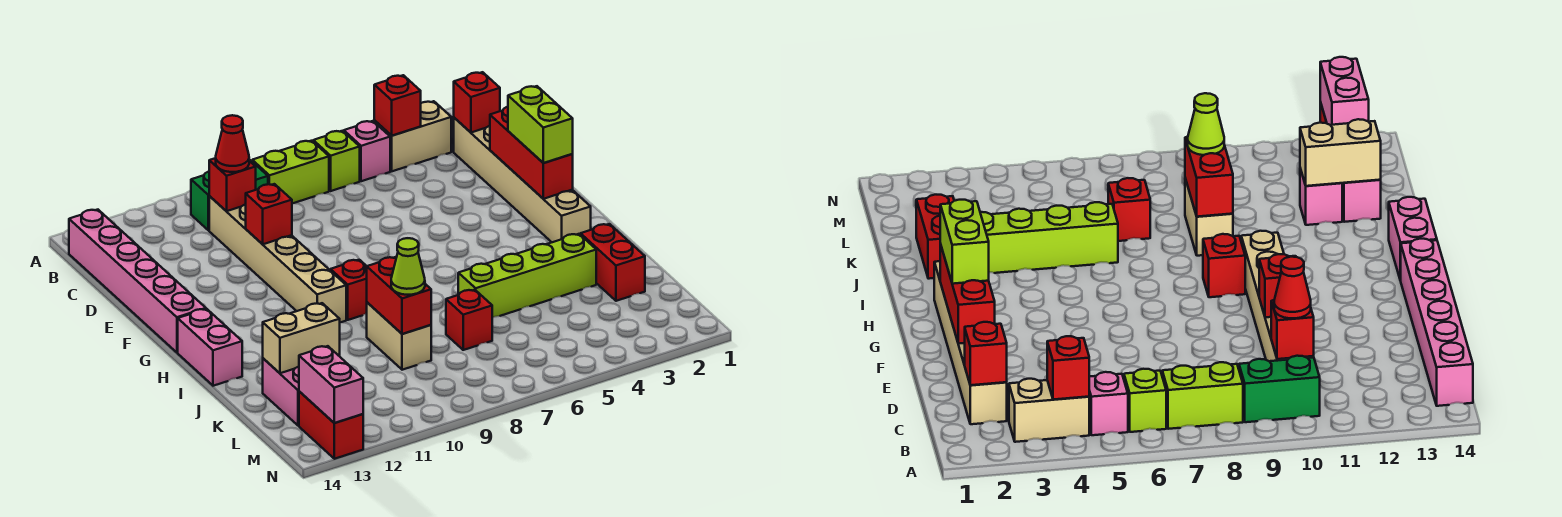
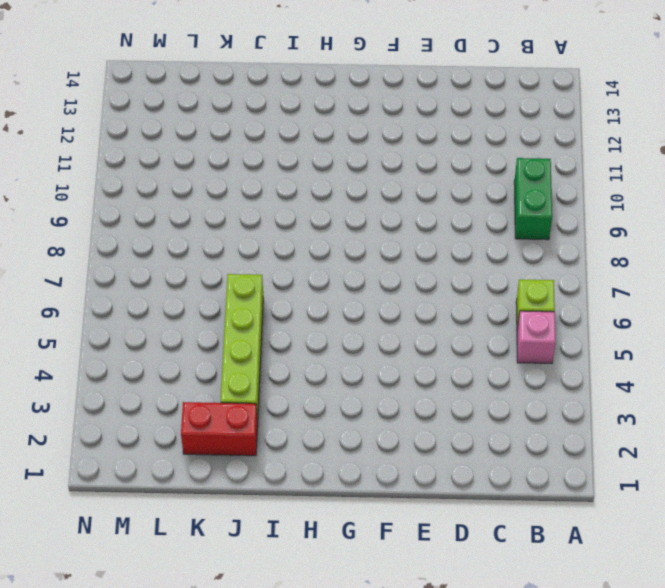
none -> tan brick B3:B4 level 1
none -> lime brick B7:B8 level 1
none -> pink brick B14:G14 level 1

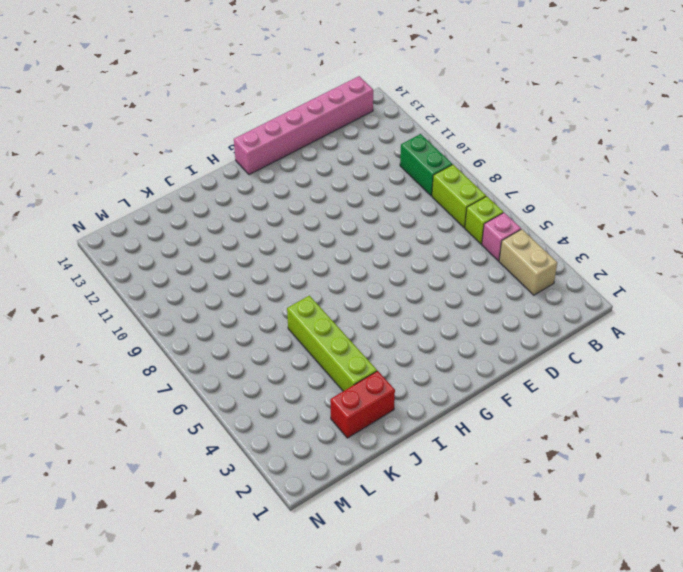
none -> tan brick C2:H2 level 1
none -> tan brick C10:H10 level 1
none -> red brick H9 level 1

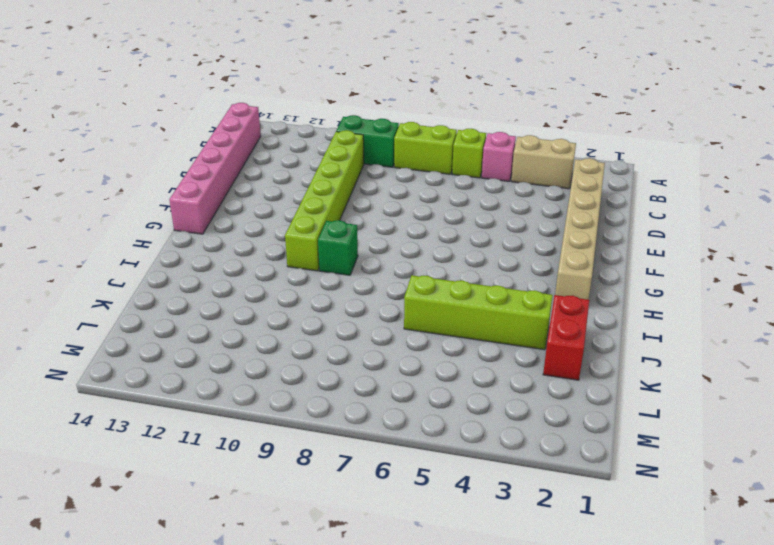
lime brick C10:H10 level 1 -> tan brick C10:H10 level 1
green brick H9 level 1 -> red brick H9 level 1
none -> pink brick H14:I14 level 1
none -> tan brick J9:K9 level 1
none -> red brick K7 level 1

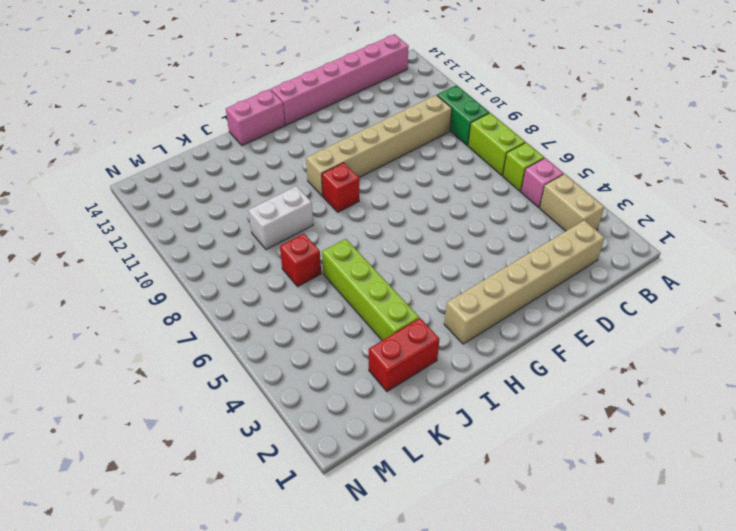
white brick J9:K9 level 1 -> tan brick J9:K9 level 1
none -> pink brick K12 level 1
none -> pink brick K13:L13 level 1
none -> red brick M13:N13 level 1

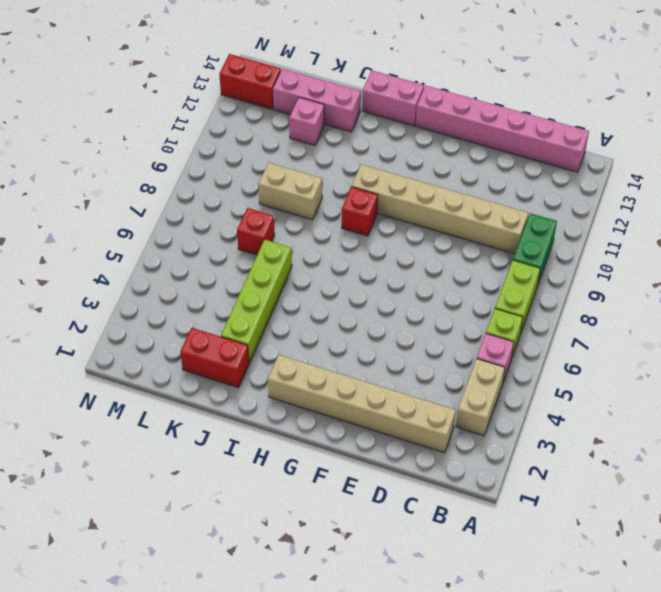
pink brick J13:L13 level 1 -> pink brick K13:L13 level 1
none -> red brick B4 level 2
none -> red brick C2 level 2
none -> red brick C10 level 2

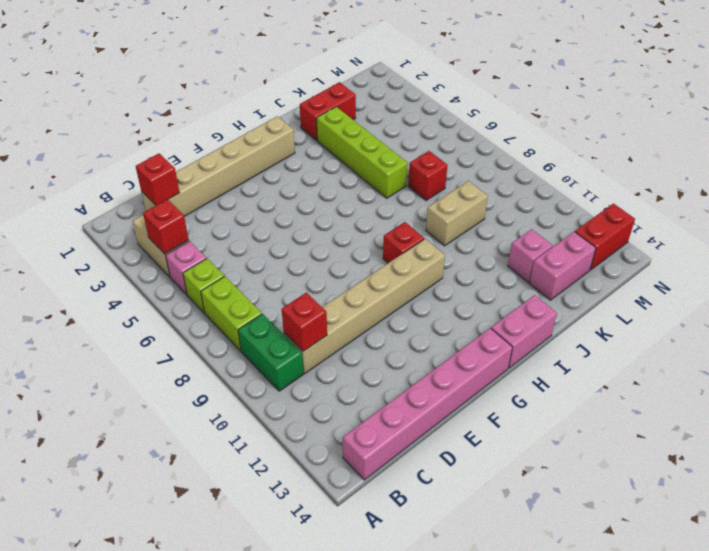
none -> red brick E2:G2 level 2
none -> red brick E10 level 2
none -> red brick J9:K9 level 2

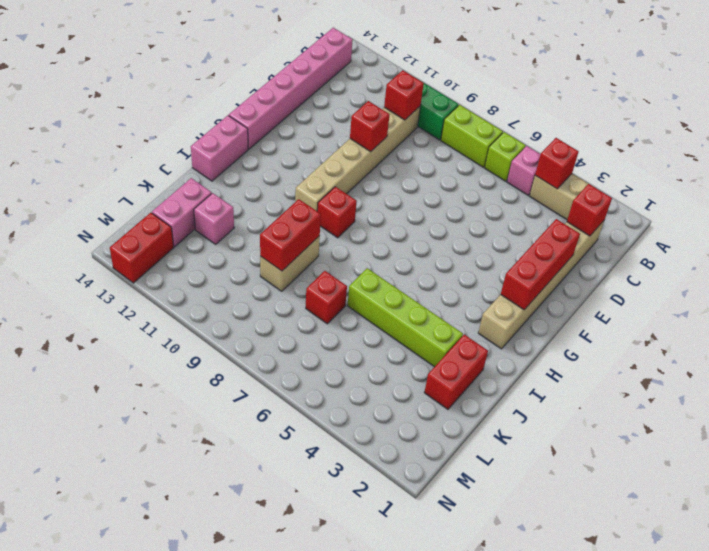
none -> tan brick K12:K13 level 2
none -> pink brick M13:N13 level 2
none -> red cone C10 level 3

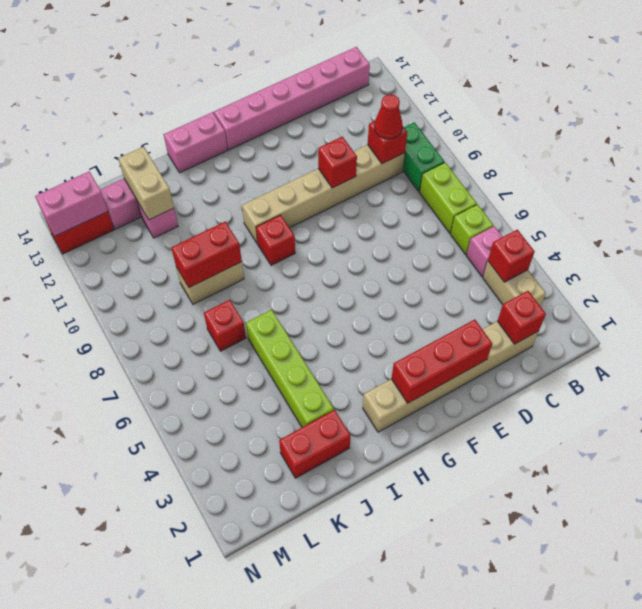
none -> lime brick F2:G2 level 3
none -> lime cone K9 level 3

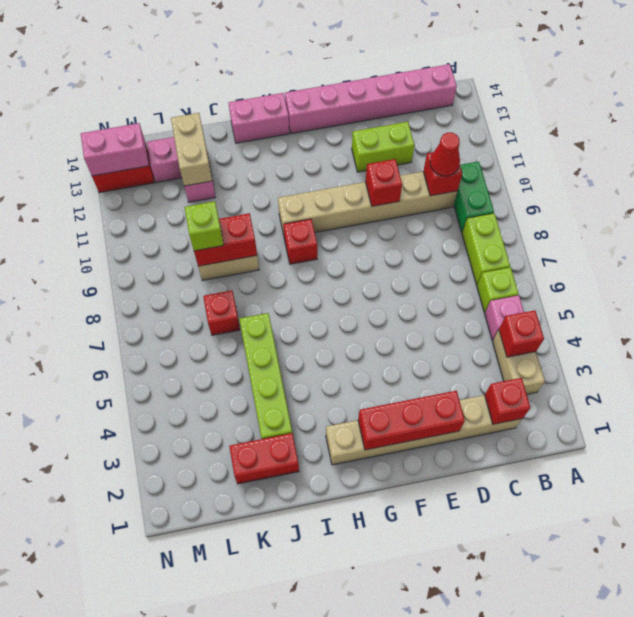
lime brick D12:E12 level 1 -> lime brick F2:G2 level 3
lime brick K9 level 3 -> lime cone K9 level 3

